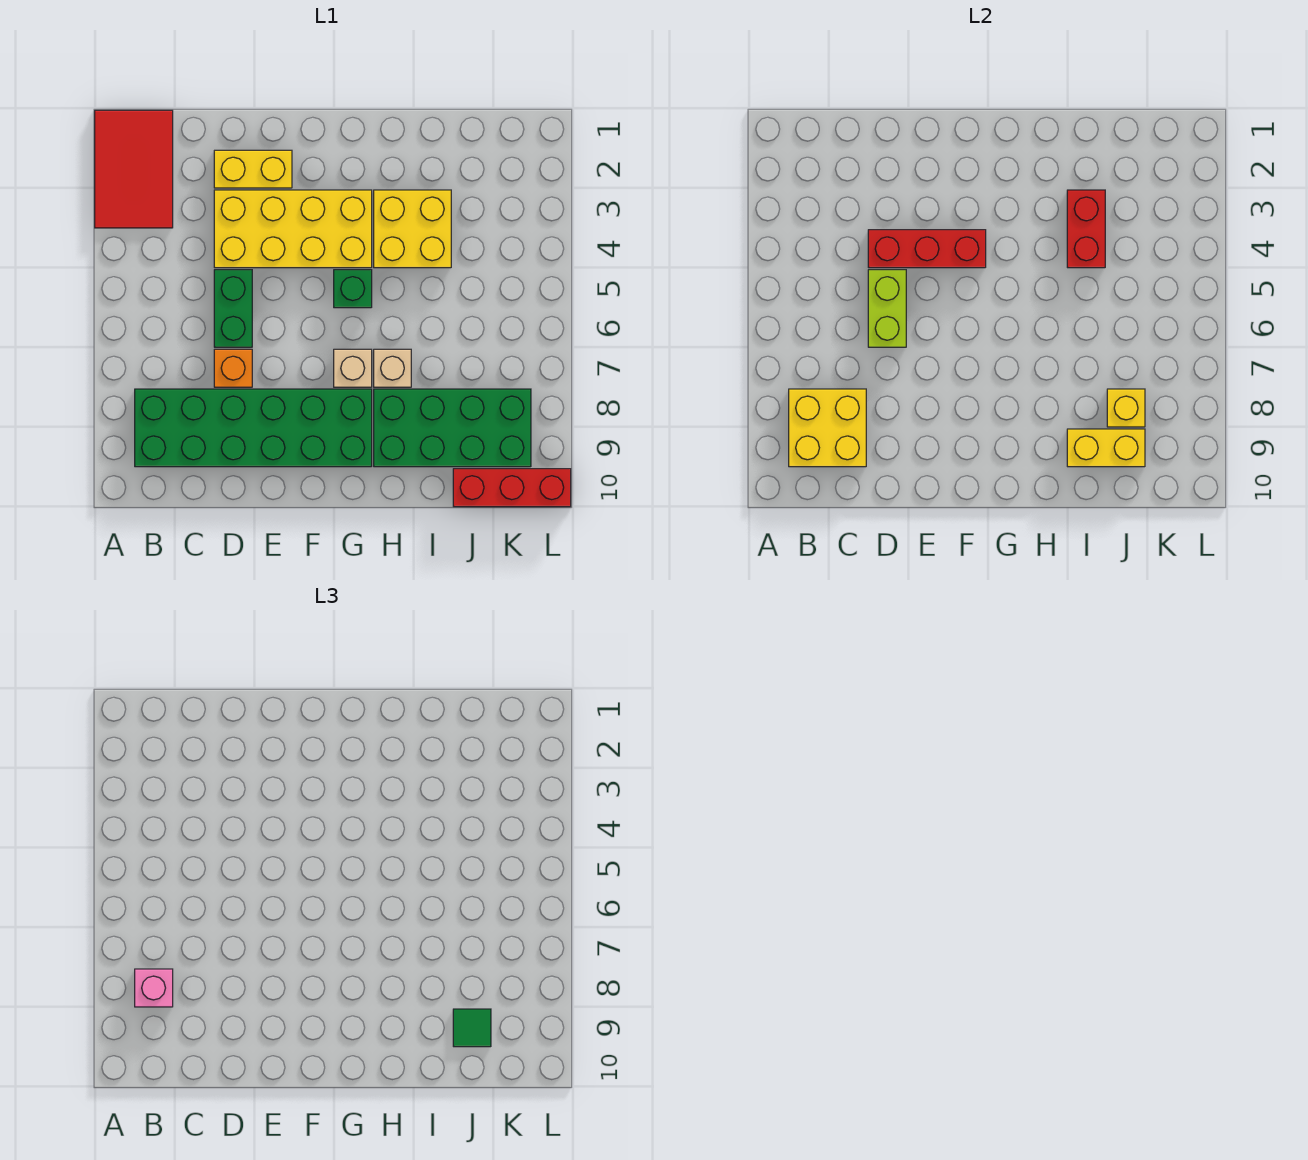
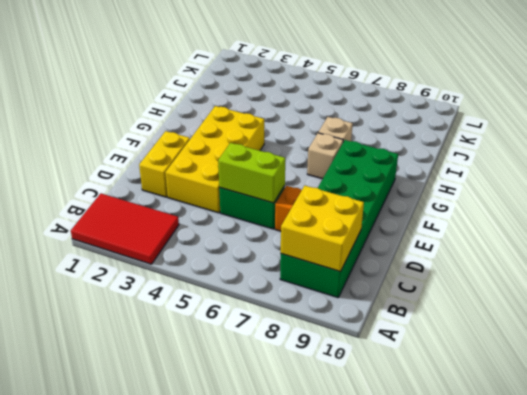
none -> green brick G5 level 1
none -> yellow brick H3:I4 level 1
none -> green brick H8:K9 level 1

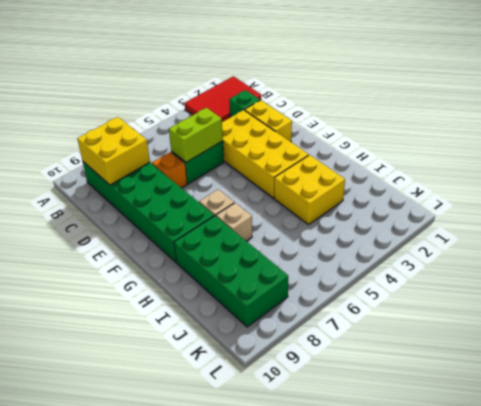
green brick C2 level 1 -> green brick G5 level 1
none -> red brick J10:L10 level 1
none -> red brick D4:F4 level 2
none -> red brick I3:I4 level 2

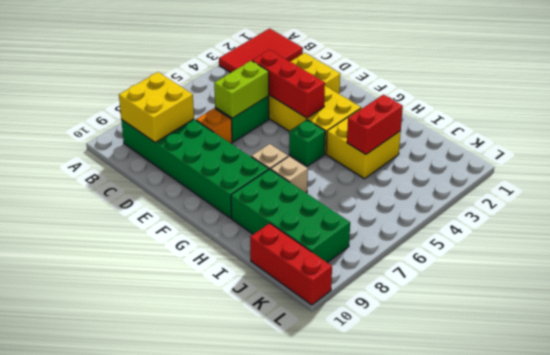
none -> yellow brick I9:J9 level 2
none -> yellow brick J8 level 2
none -> pink brick B8 level 3

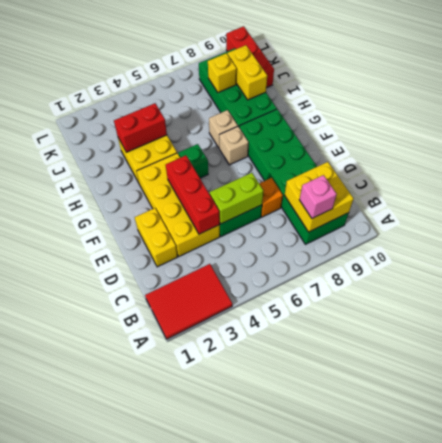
none -> green tile J9 level 3

